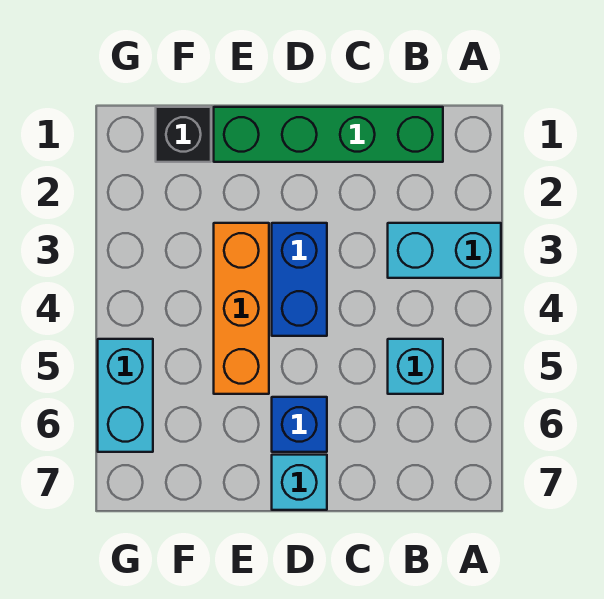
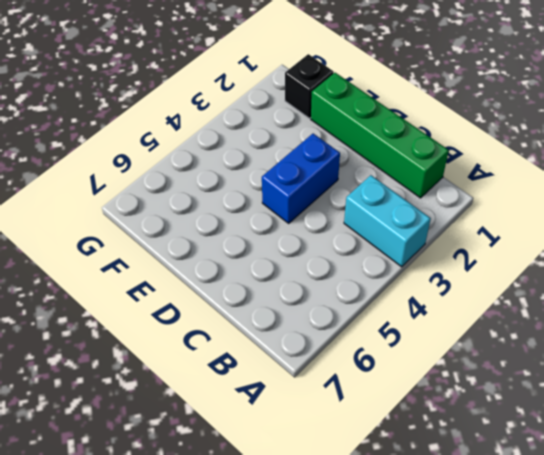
none -> cyan brick B5 level 1
none -> blue brick D6 level 1

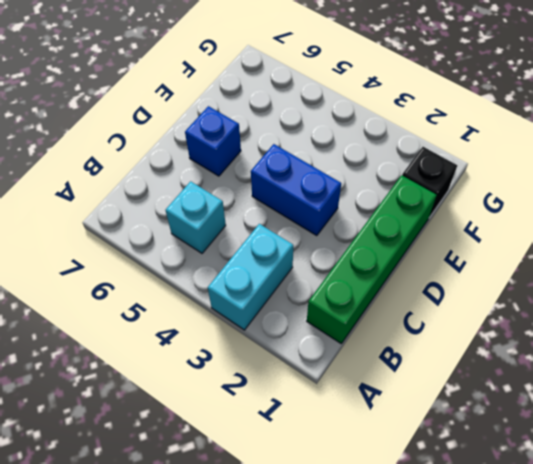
none -> cyan brick D7 level 1
none -> orange brick E3:E5 level 1

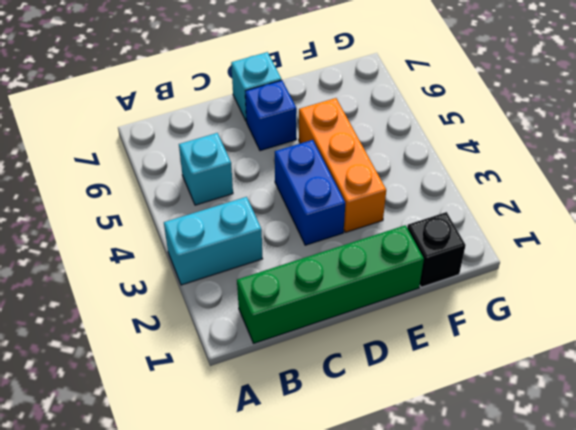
none -> cyan brick G5:G6 level 1

